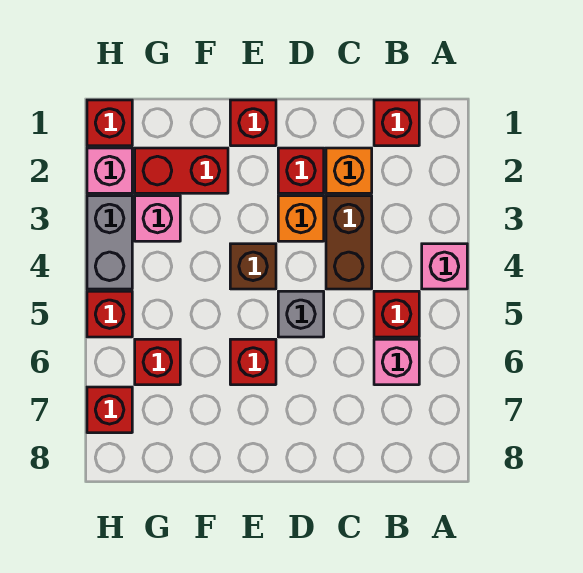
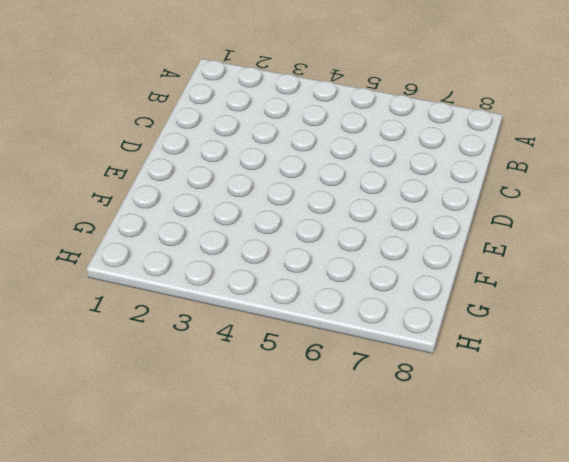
none -> pink brick A4 level 1
none -> red brick B1 level 1
none -> red brick B5 level 1

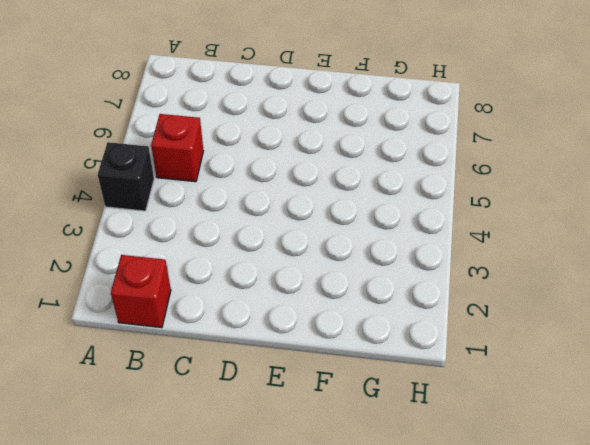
black brick A4 level 1 -> pink brick A4 level 1
none -> pink brick B6 level 1
none -> orange brick C2 level 1
none -> brown brick C3:C4 level 1

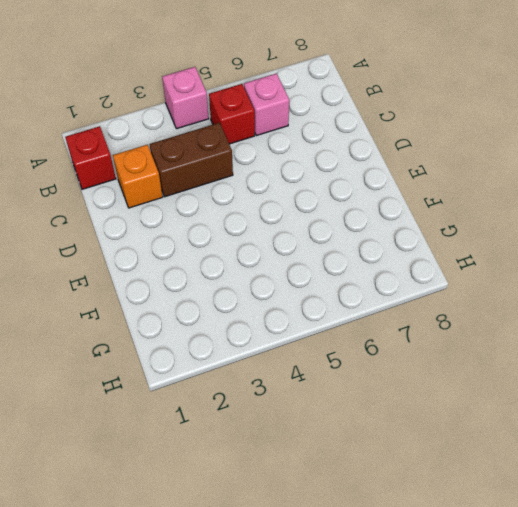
none -> red brick D2 level 1
none -> orange brick D3 level 1
none -> grey brick D5 level 1

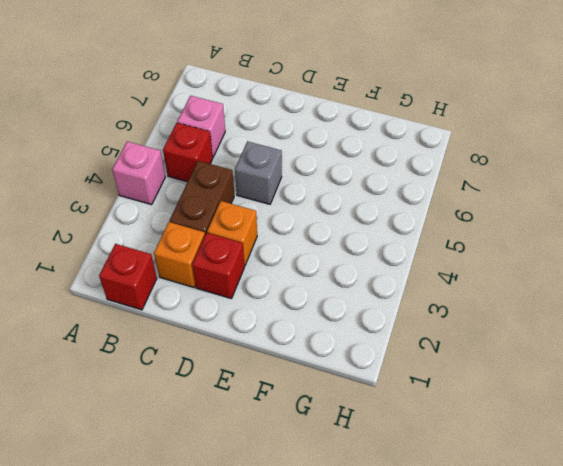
none -> red brick E1 level 1
none -> brown brick E4 level 1
none -> red brick E6 level 1

